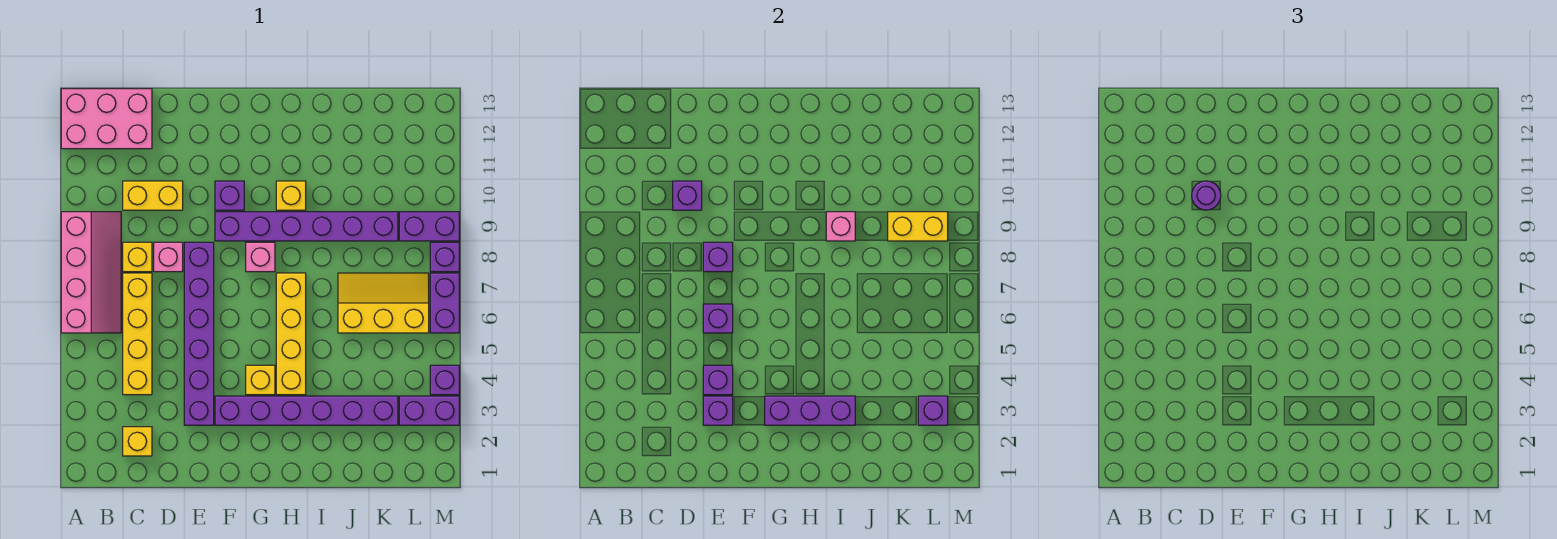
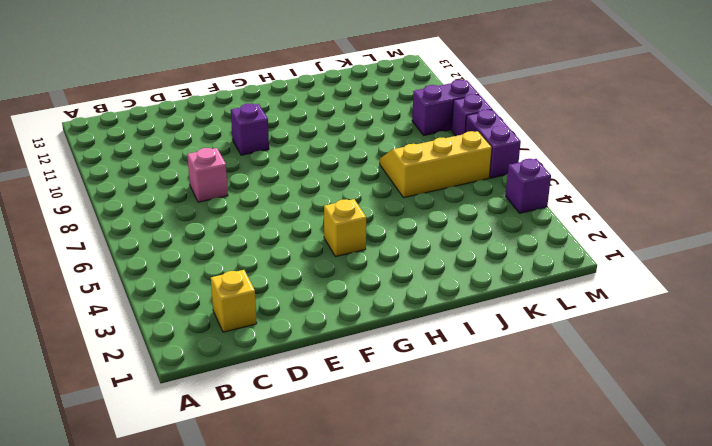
none -> pink slope A6:B9 level 1 top A
none -> pink brick A12:C13 level 1
none -> yellow brick C4:C7 level 1
none -> yellow brick C8 level 1

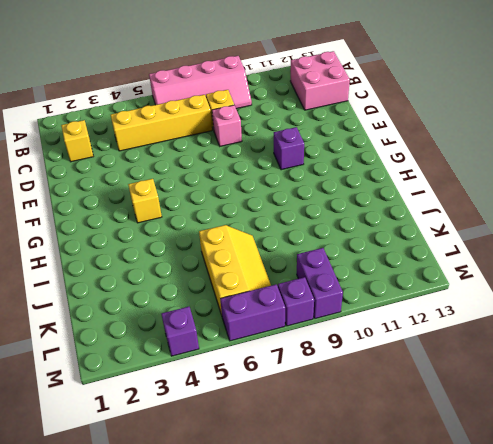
pink brick B12:C13 level 1 -> pink brick A12:C13 level 1
none -> yellow brick C10:D10 level 1
none -> purple brick E3:E8 level 1
none -> purple brick F3:K3 level 1
none -> purple brick F9:K9 level 1

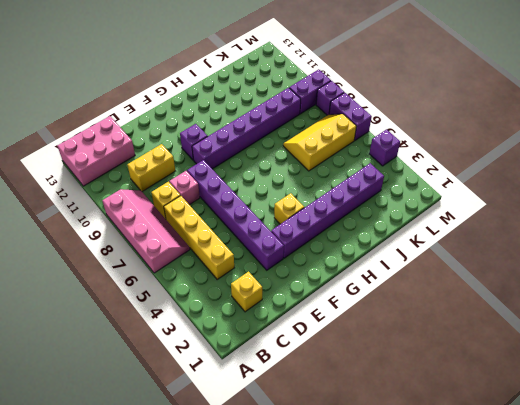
none -> pink brick G8 level 1
none -> yellow brick H4:H7 level 1
none -> yellow brick H10 level 1
none -> purple brick L3:M3 level 1

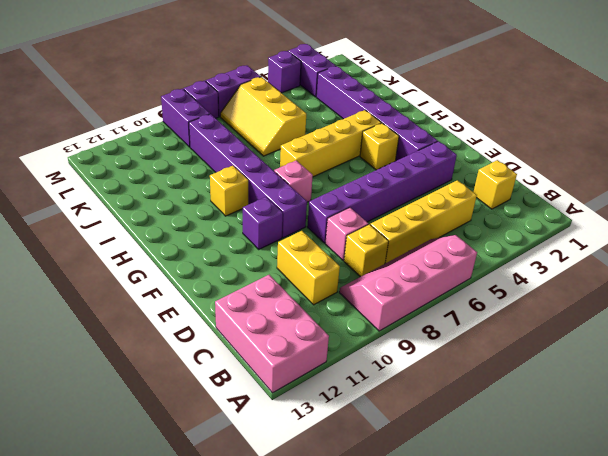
none -> purple brick D10 level 2
none -> purple brick E3 level 2
none -> purple brick E4 level 2
none -> purple brick E6 level 2

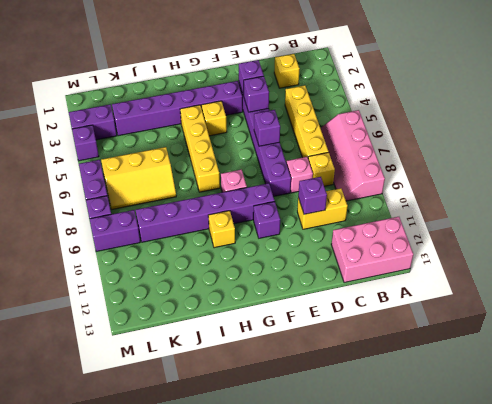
none -> purple brick E8 level 2
none -> purple brick G3:I3 level 2
none -> pink brick I9 level 2
none -> yellow brick K9:L9 level 2

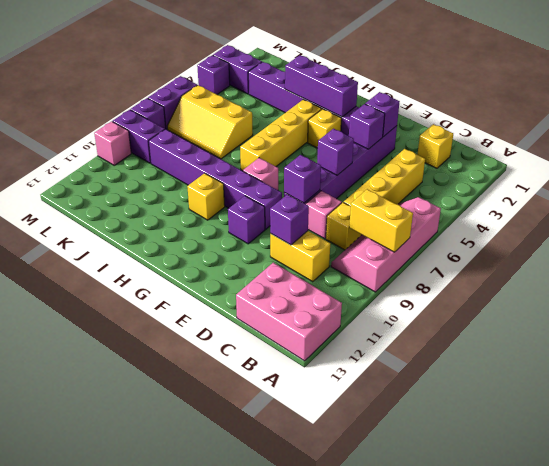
yellow brick A8:B8 level 2 -> yellow brick K9:L9 level 2
pink brick M10 level 1 -> pink brick I9 level 2
none -> purple brick L3 level 2
none -> purple round brick D10 level 3

